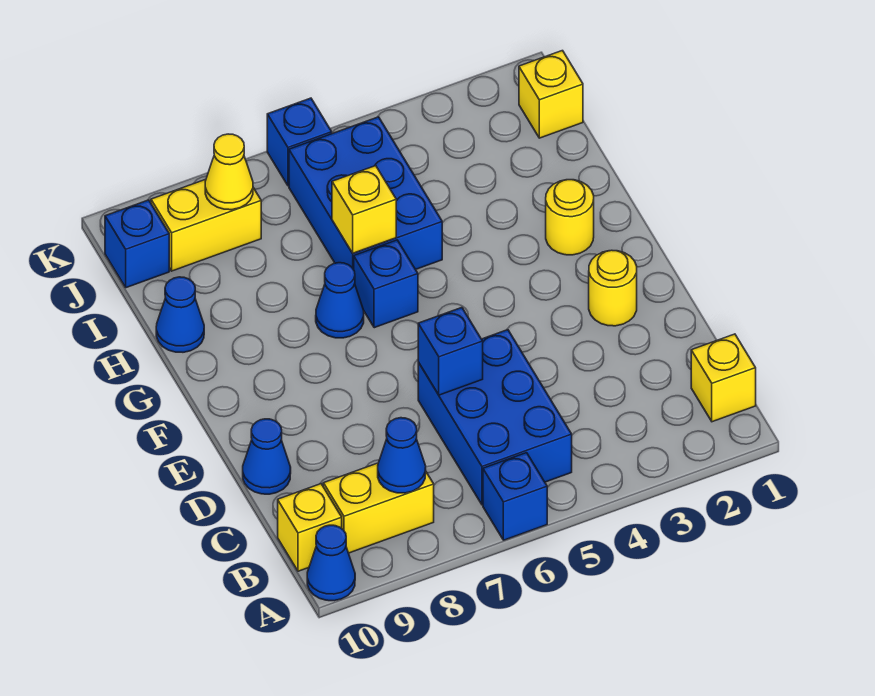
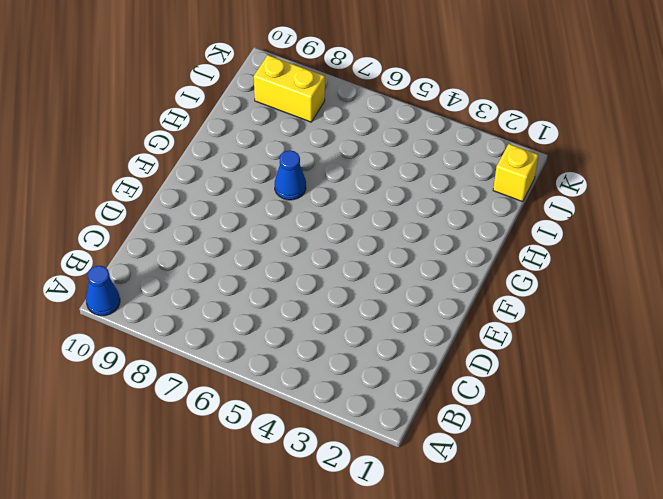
none -> blue brick A6 level 1
none -> yellow brick B1 level 1
none -> blue brick B5:D6 level 1

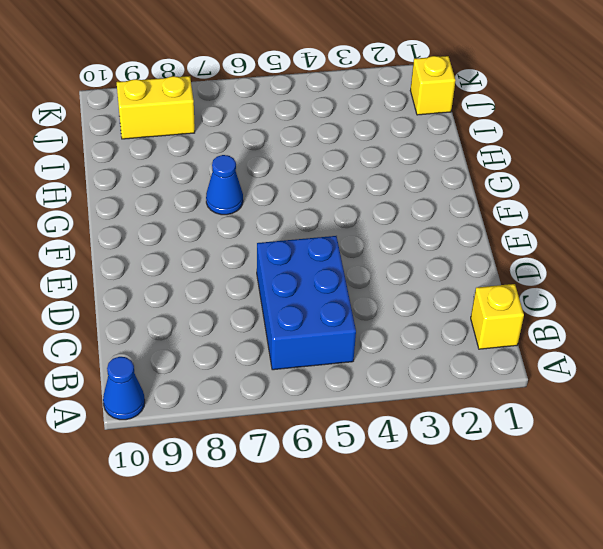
none -> blue brick A6 level 1
none -> yellow brick B8:B9 level 1
none -> yellow brick B10 level 1

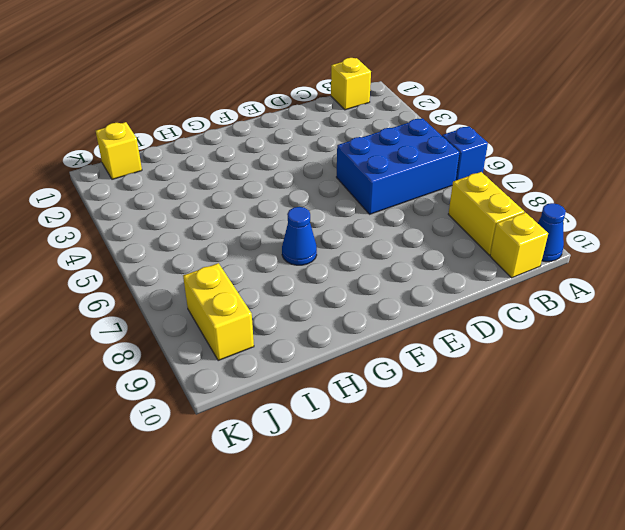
none -> blue cone D10 level 1
none -> yellow round brick E2 level 1
none -> yellow round brick G2 level 1

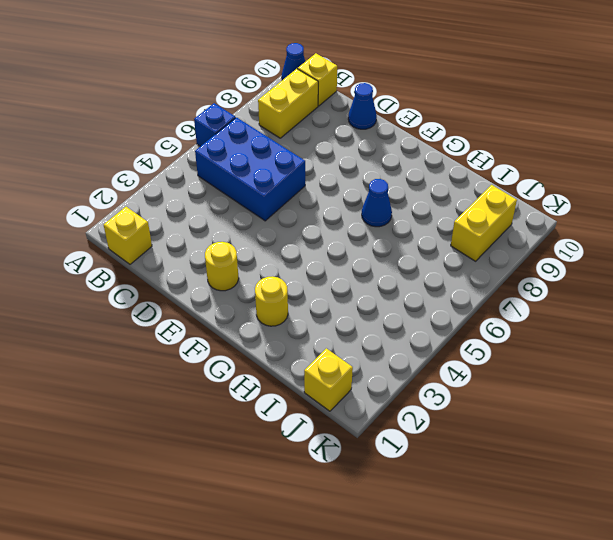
none -> blue brick G6 level 1
none -> blue brick H5:J6 level 1
none -> blue cone H10 level 1

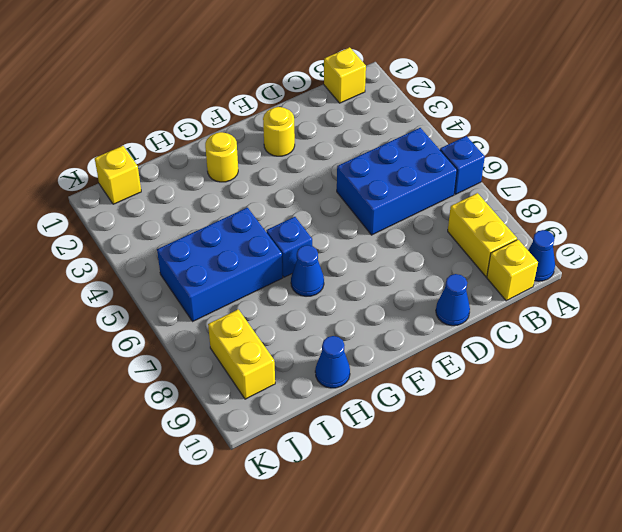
none -> blue brick J10 level 1
none -> blue brick K6 level 1
none -> blue cone B8 level 2

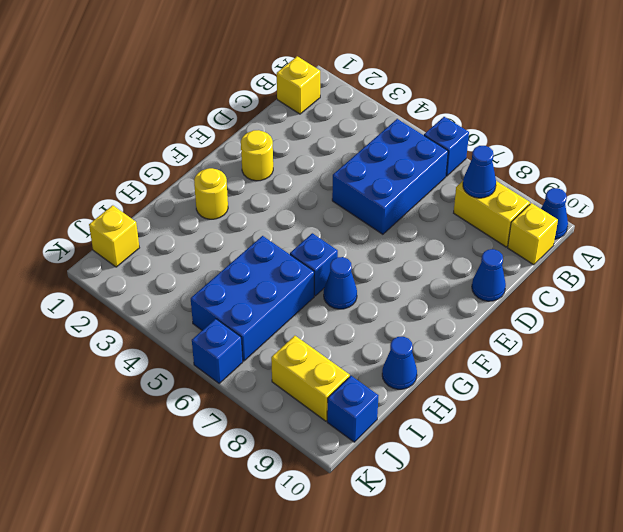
none -> blue brick D6 level 2
none -> yellow brick H6 level 2
none -> yellow cone J8 level 2

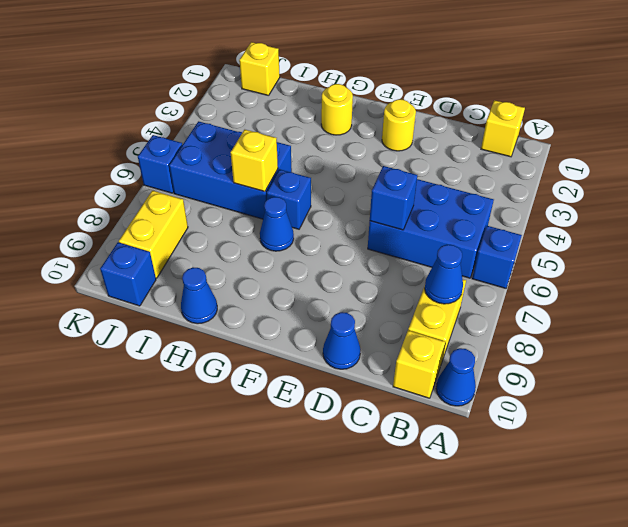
none -> yellow cone J8 level 2

